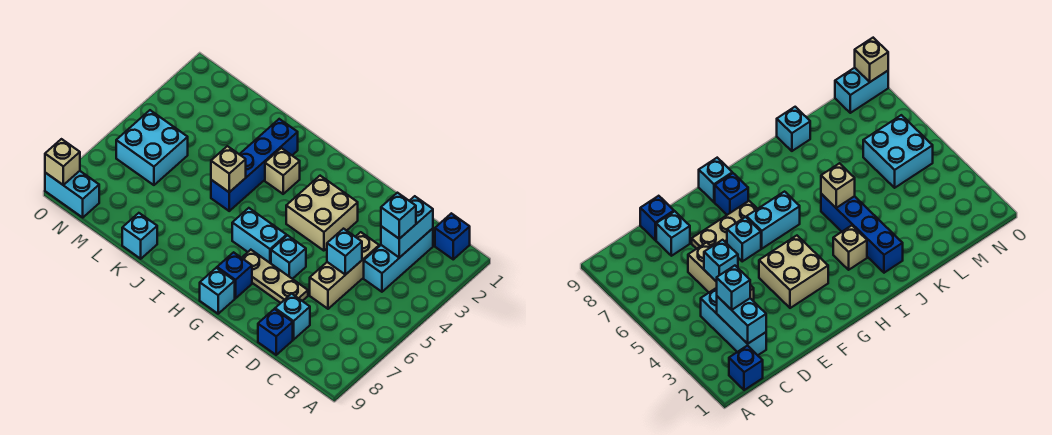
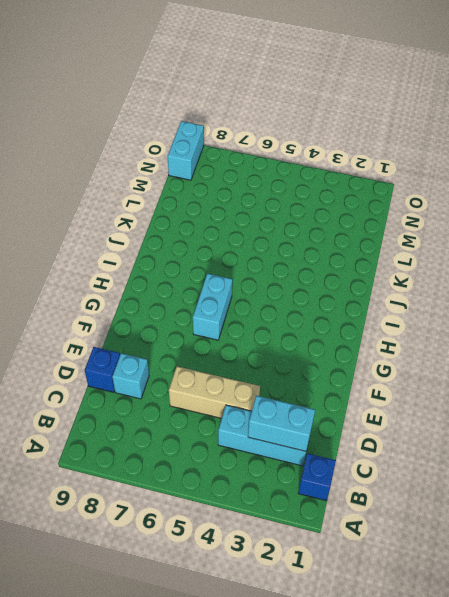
none -> tan plate E7:G7 level 1
none -> tan brick F3:G4 level 1
none -> cyan brick F6 level 1

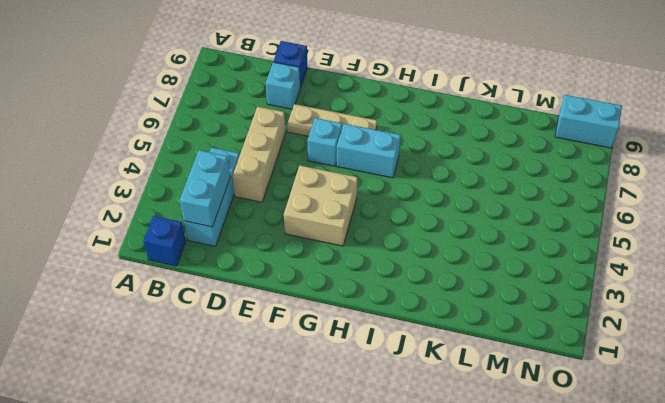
none -> blue brick G8 level 1
none -> cyan brick G9 level 1
none -> tan brick I3 level 1

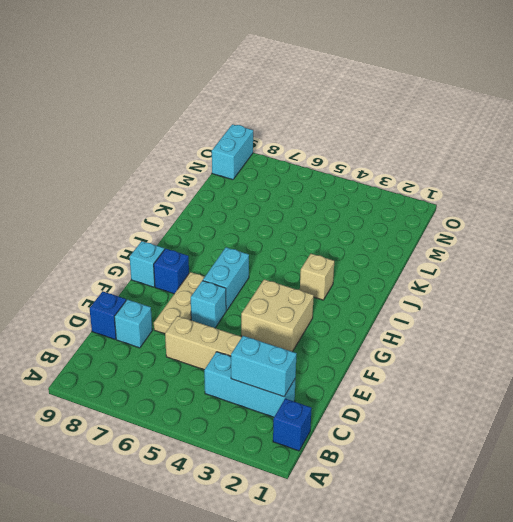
none -> blue brick J2:J5 level 1
none -> cyan brick K9 level 1
none -> cyan brick M5:N6 level 1

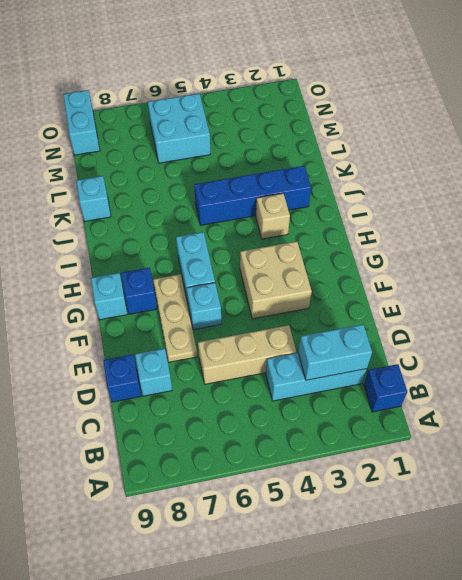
none -> cyan brick D5 level 2
none -> tan brick J5 level 2
none -> tan brick O9 level 2

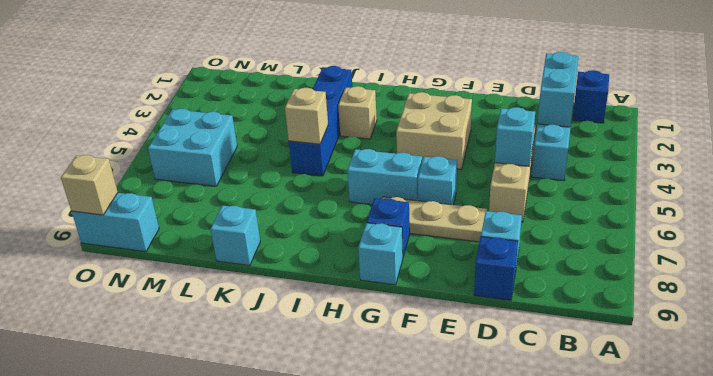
none -> cyan brick C3 level 3

